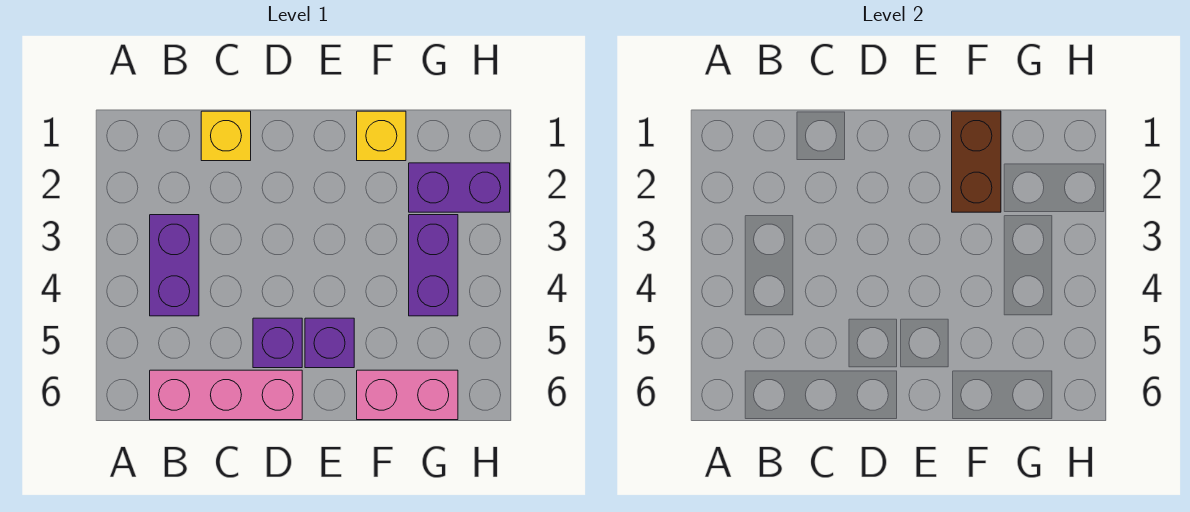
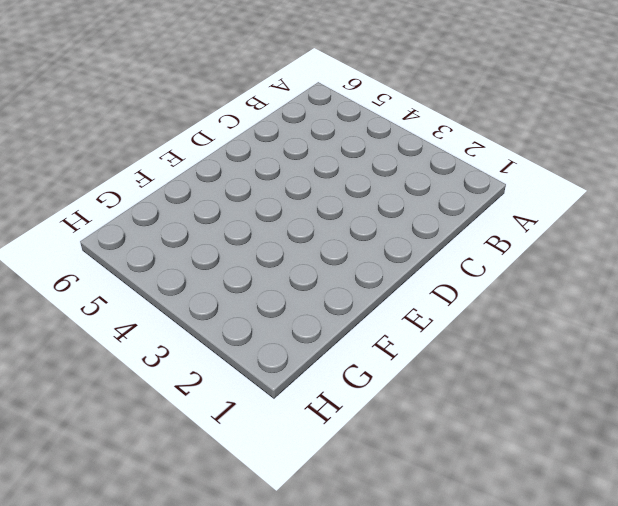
none -> purple brick B3:B4 level 1
none -> pink brick B6:D6 level 1

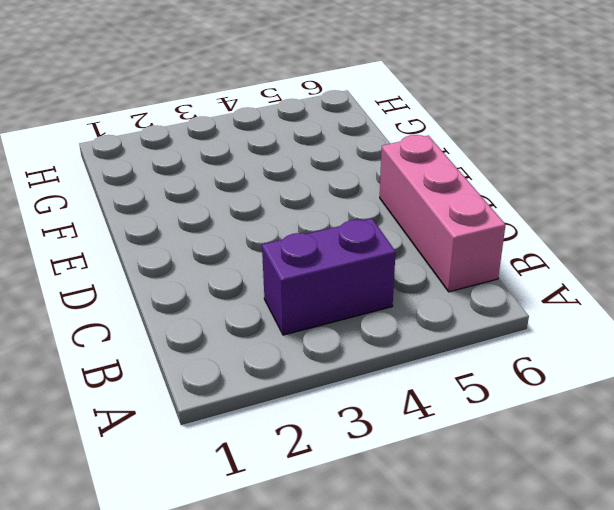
none -> yellow brick C1 level 1
none -> purple brick D5 level 1

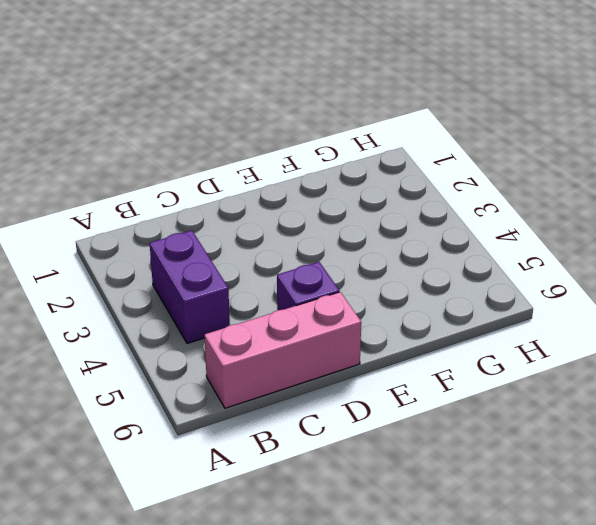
none -> yellow brick C1 level 1
none -> purple brick E5 level 1

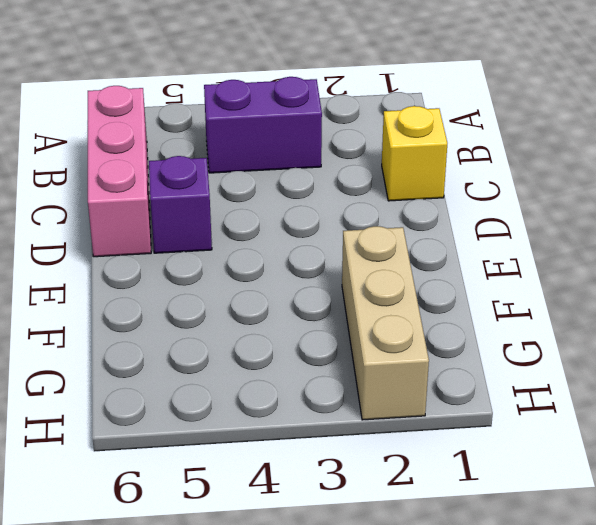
tan brick F2:H2 level 1 -> purple brick G2:H2 level 1
none -> purple brick E5 level 1
none -> yellow brick F1 level 1

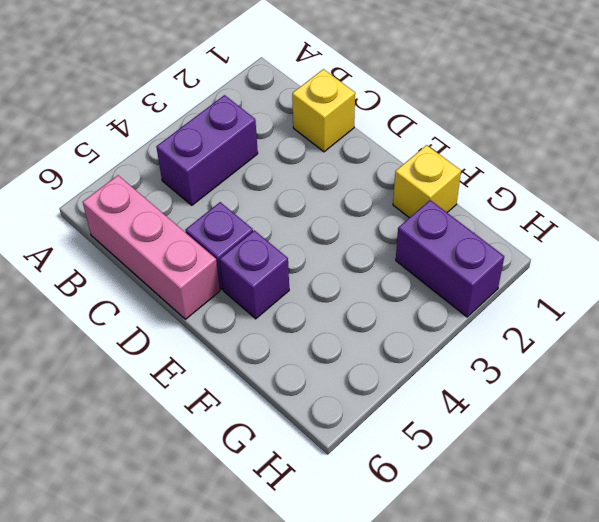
none -> pink brick F6:G6 level 1
none -> purple brick G3:G4 level 1

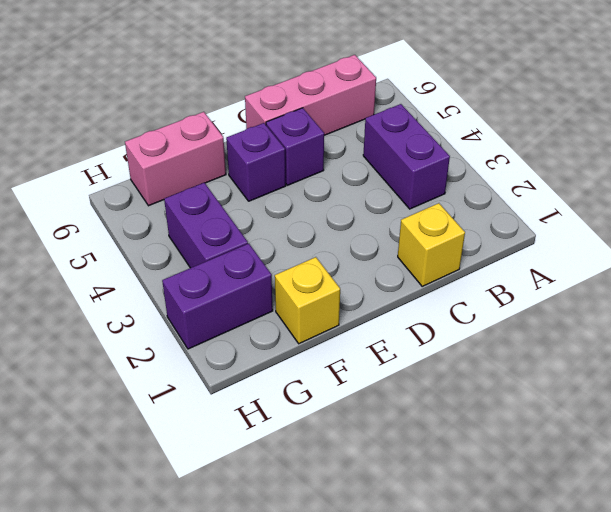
none -> brown brick F1:F2 level 2

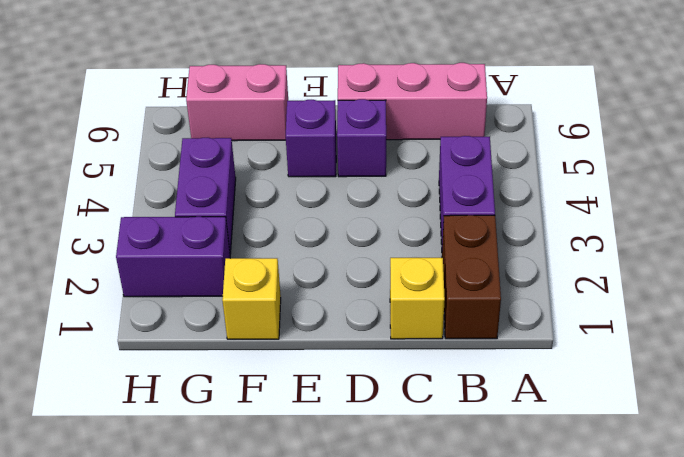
brown brick B1:B2 level 1 -> brown brick F1:F2 level 2

